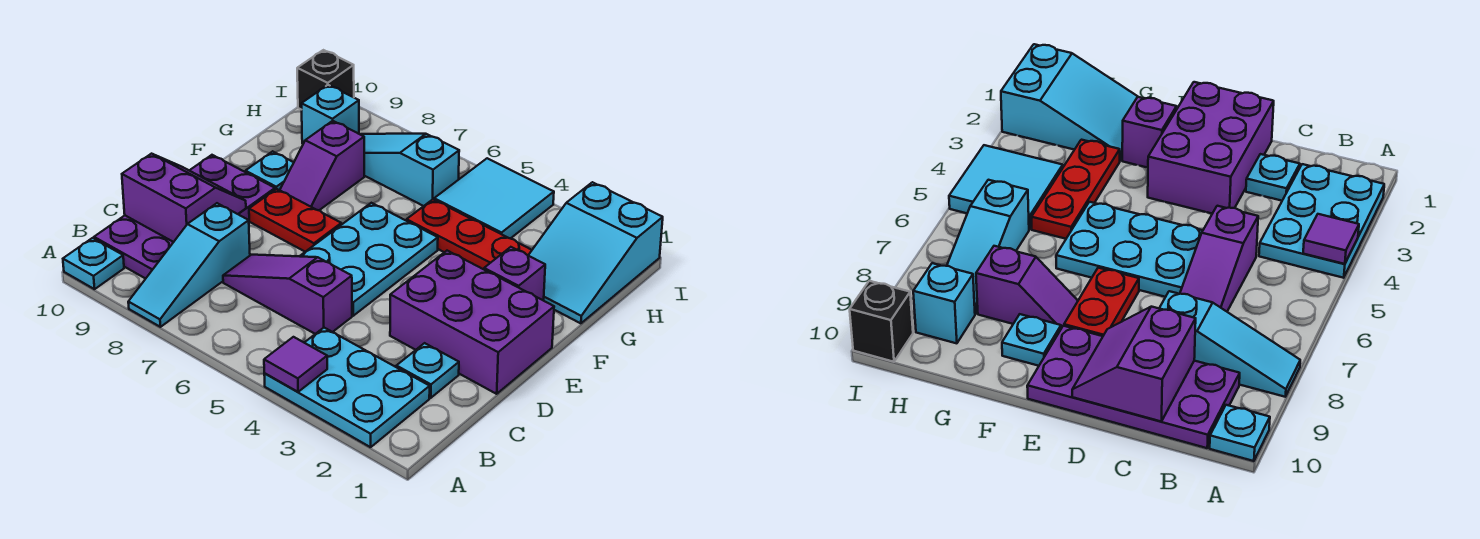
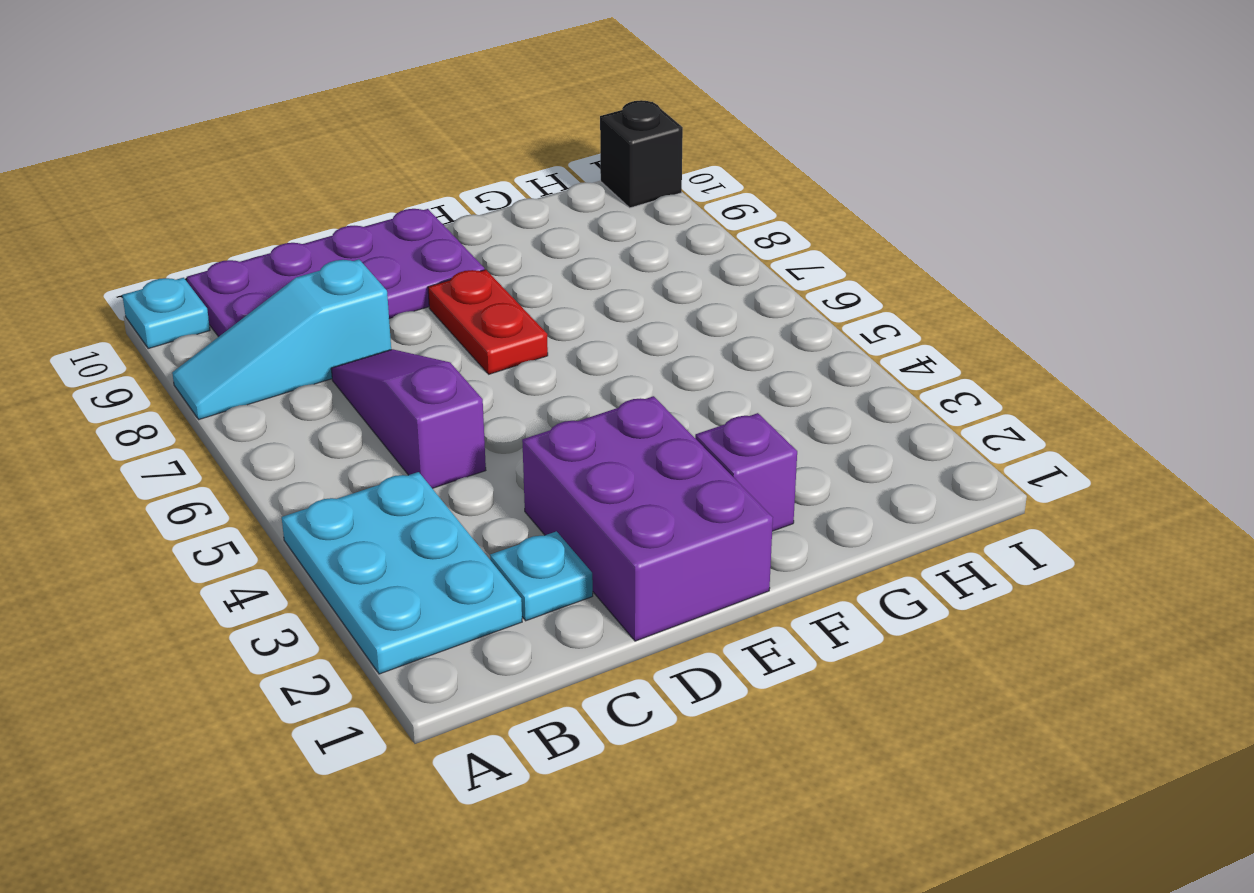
none -> cyan plate D5:F6 level 1
none -> purple slope F8:G8 level 1 top G
none -> cyan plate F9 level 1

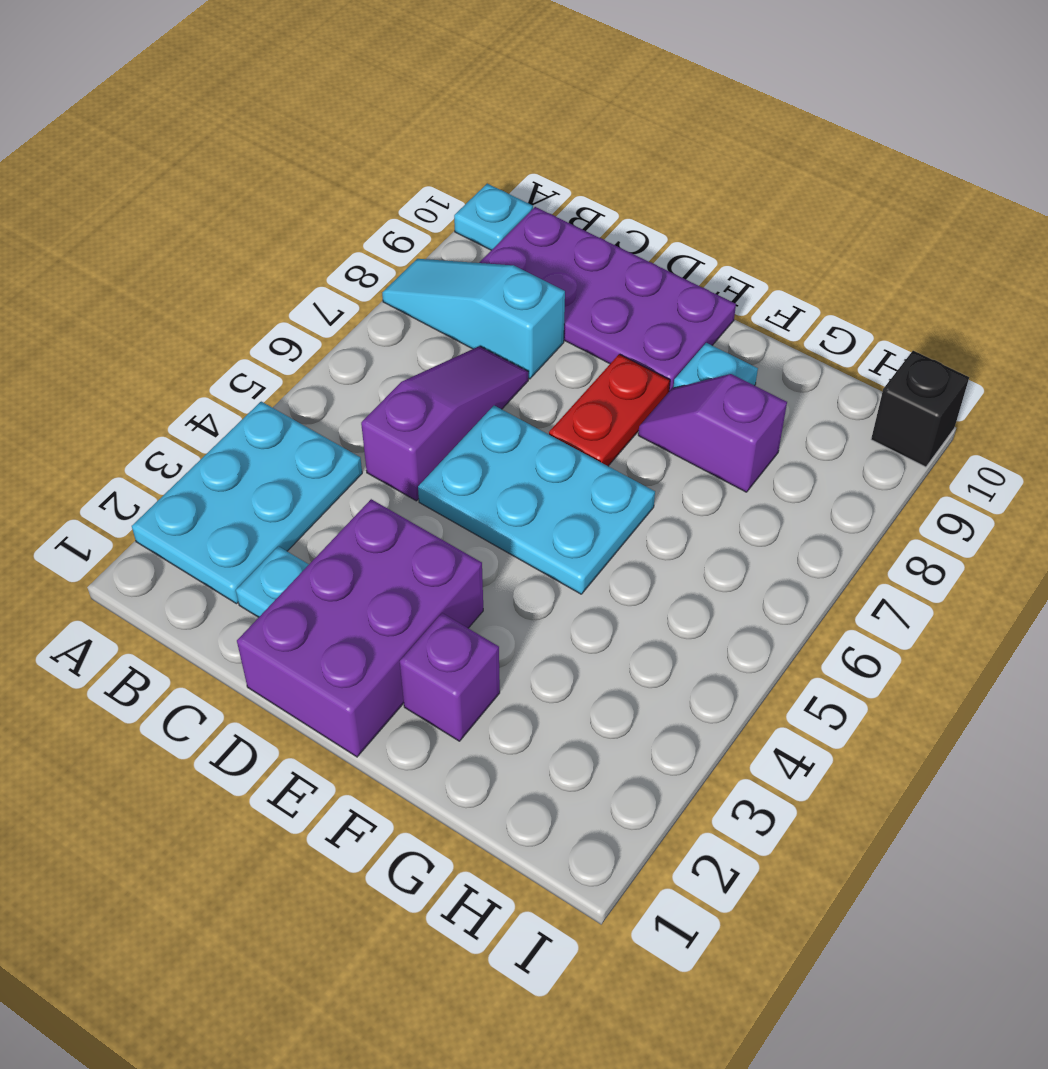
none -> cyan slope G1:I2 level 1 top I
none -> red plate G3:G5 level 1
none -> cyan tile H4:I5 level 1

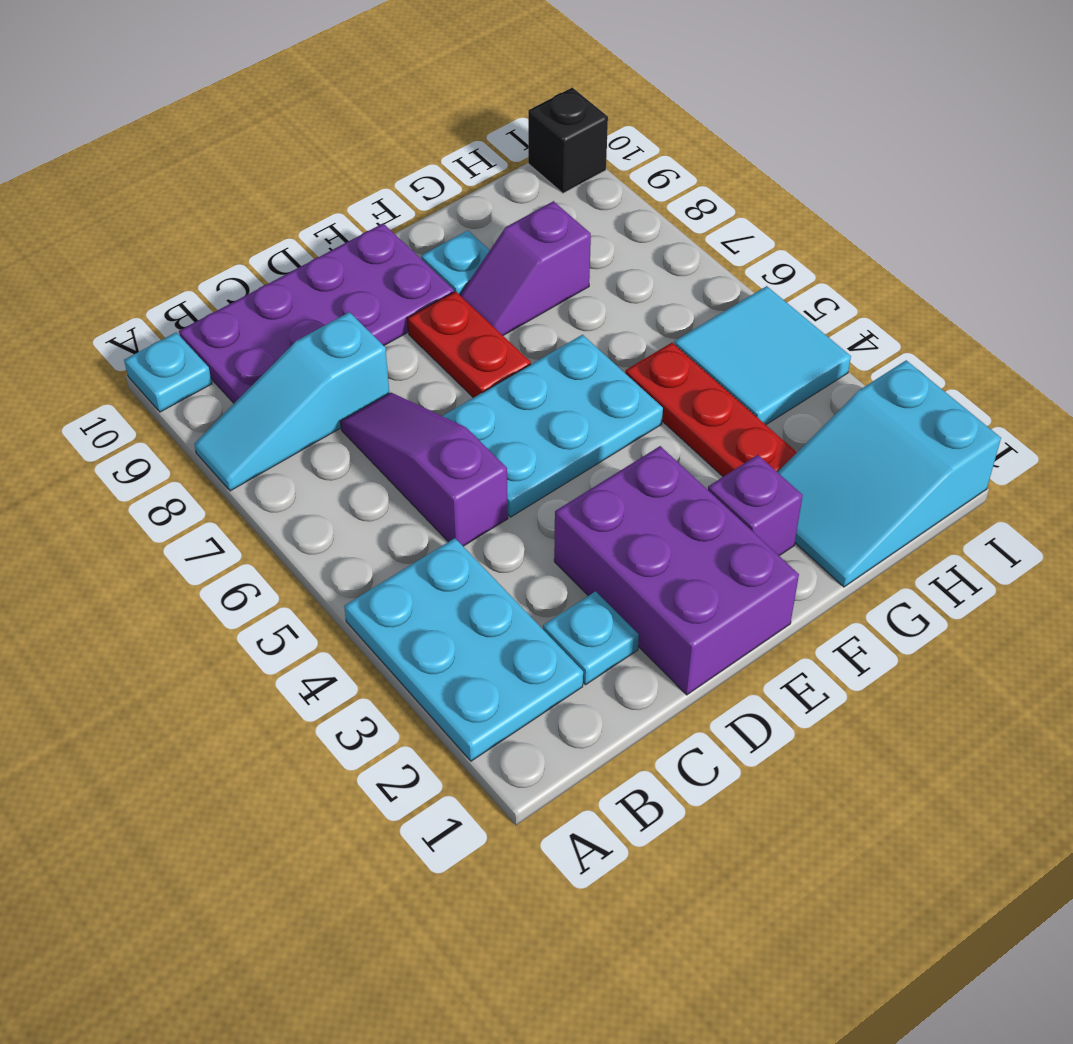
none -> cyan slope H6:H8 level 1 top 6
none -> cyan brick H9 level 1
none -> purple tile A4 level 2

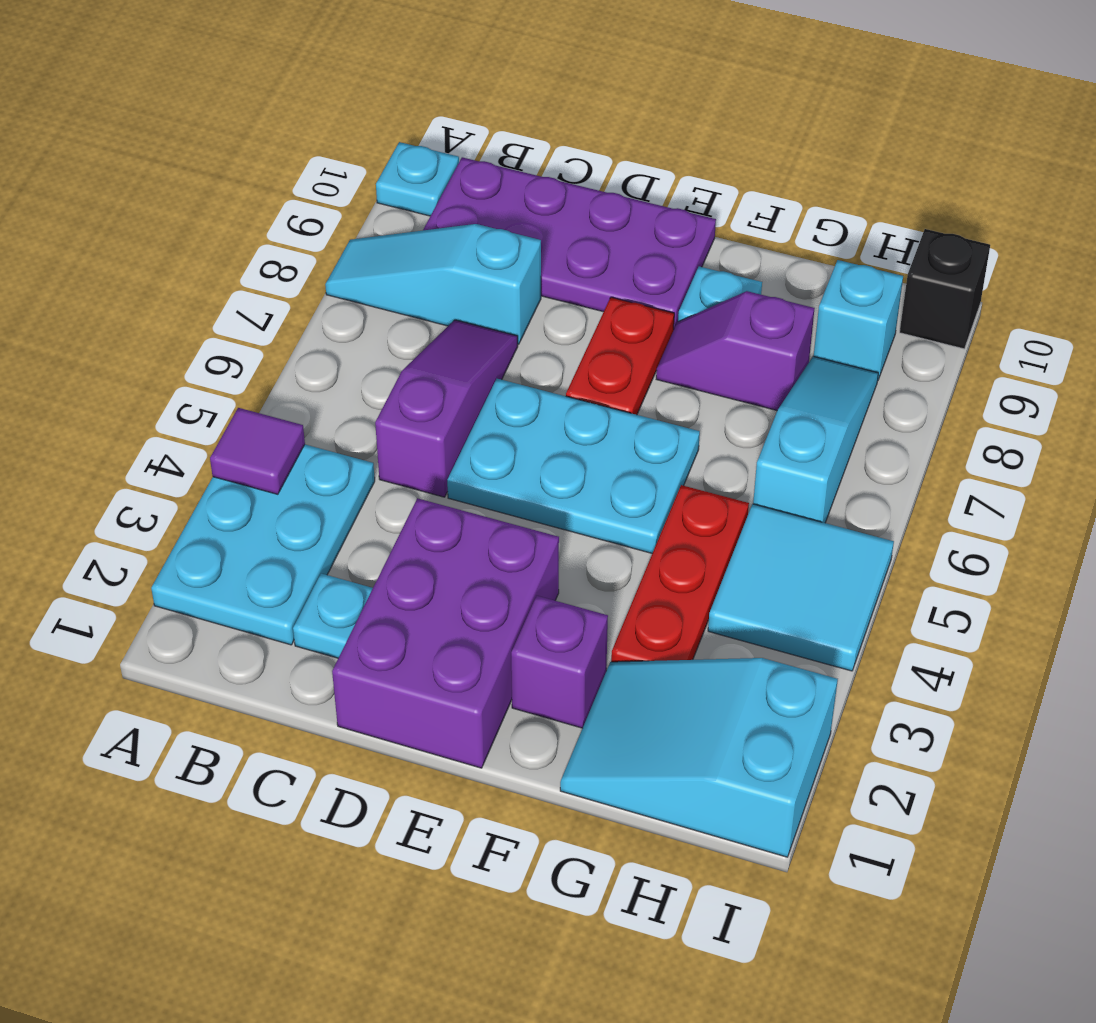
none -> purple slope C9:D10 level 2 top C

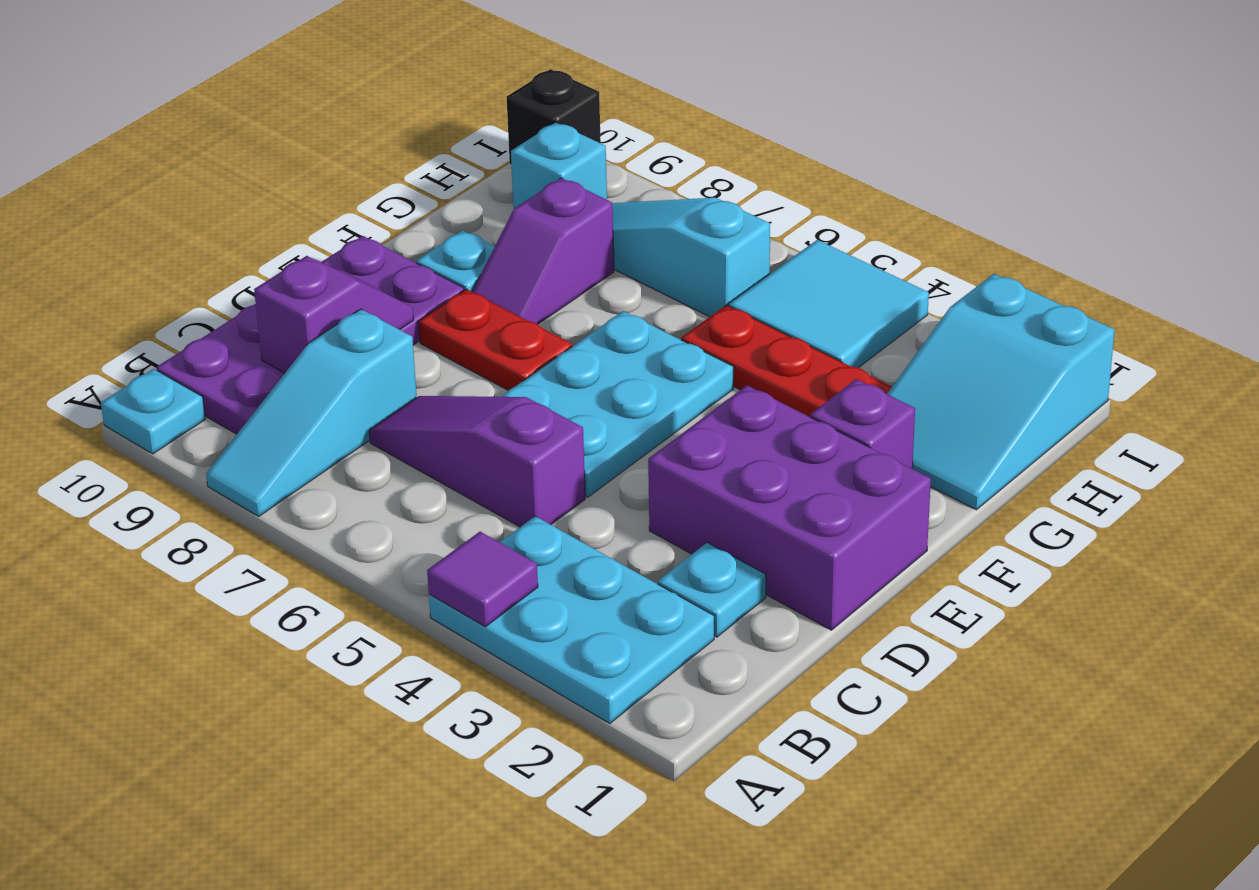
purple slope C9:D9 level 2 top C -> purple slope C9:D10 level 2 top C

